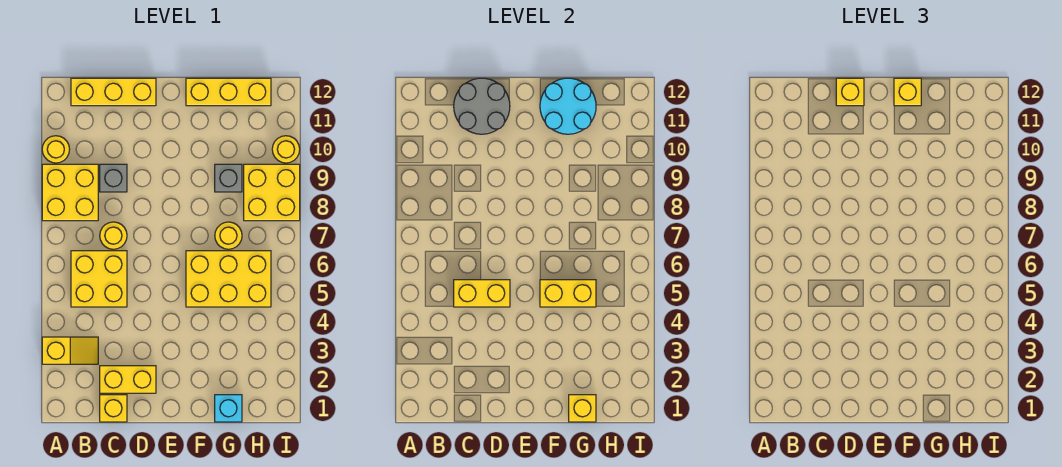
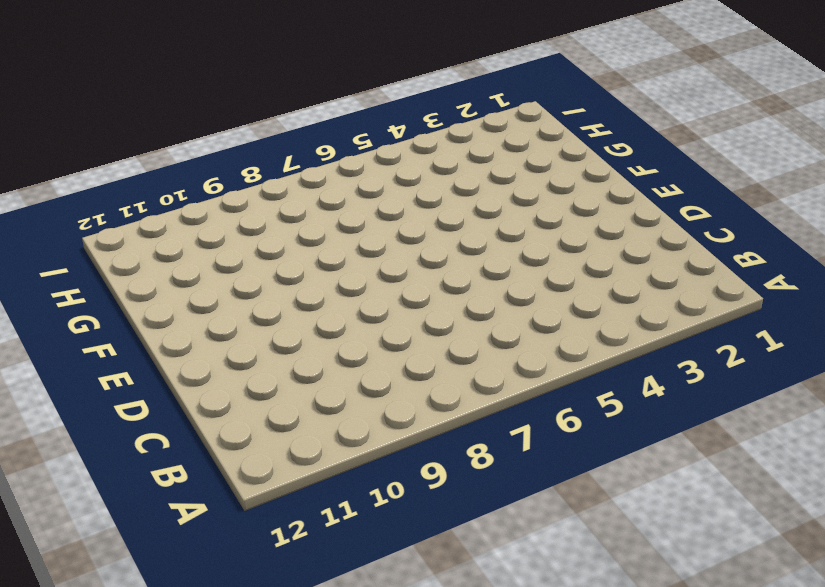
none -> yellow slope A3:B3 level 1 top A
none -> yellow brick A8:B9 level 1
none -> yellow round brick A10 level 1

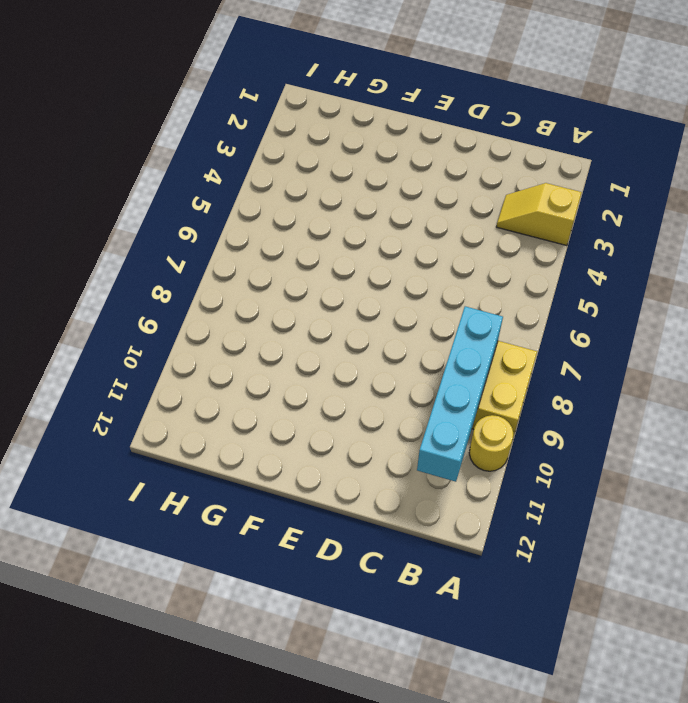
cyan brick B8:B11 level 2 -> none
none -> yellow brick B5:C6 level 1
none -> yellow brick B12:D12 level 1
none -> yellow brick C1 level 1

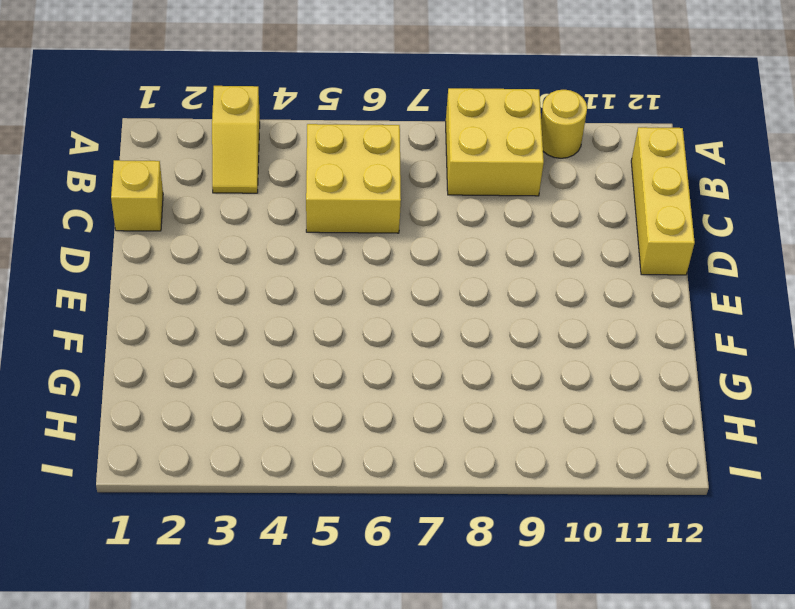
none -> yellow brick C2:D2 level 1
none -> yellow round brick C7 level 1
none -> grey brick C9 level 1

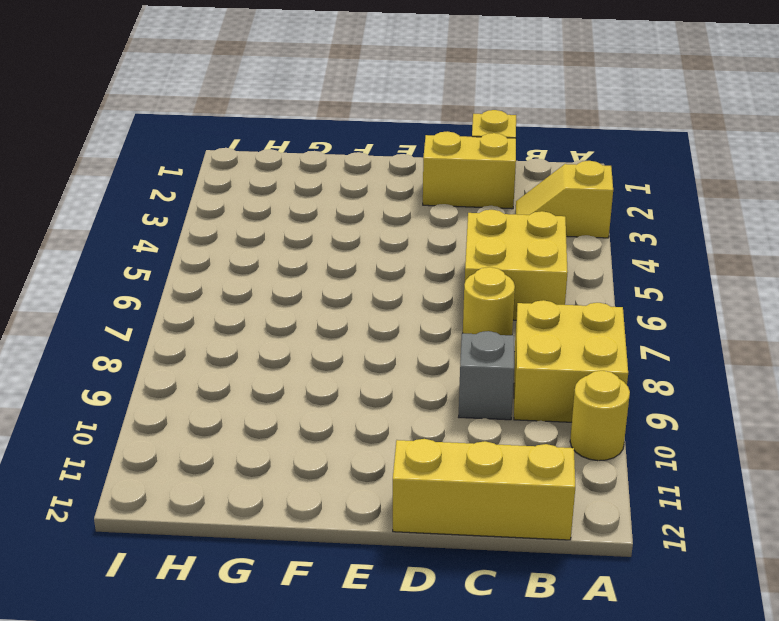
none -> yellow brick F5:H6 level 1
none -> yellow brick F12:H12 level 1
none -> cyan brick G1 level 1

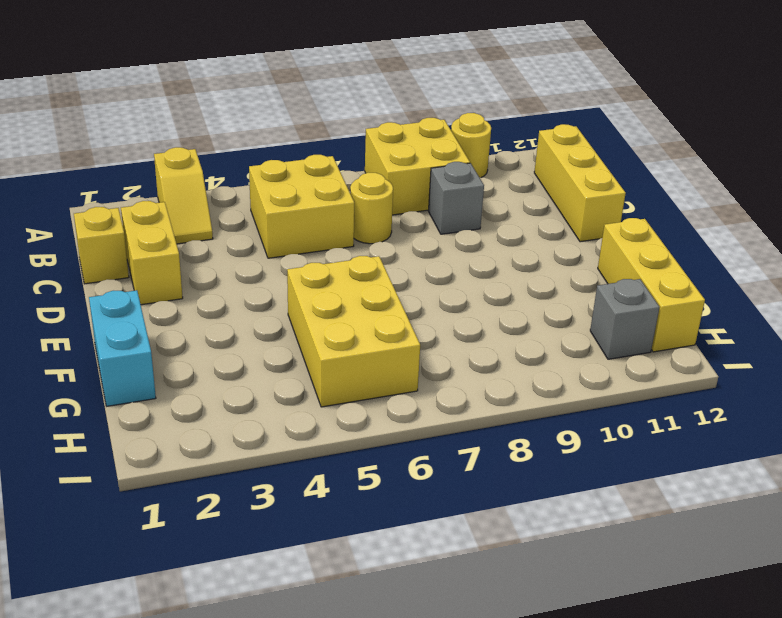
cyan brick F1:G1 level 1 -> cyan brick G1 level 1
grey brick H11 level 1 -> grey brick G9 level 1
none -> yellow round brick G7 level 1
none -> yellow brick H8:I9 level 1
none -> yellow round brick I10 level 1

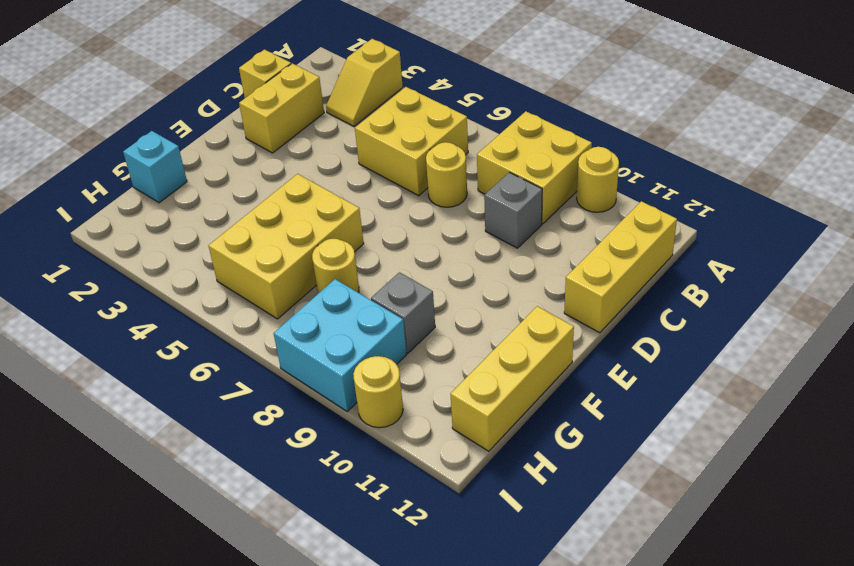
cyan brick H8:I9 level 1 -> yellow brick H8:I9 level 1
none -> yellow brick C5:D5 level 2
none -> grey round brick C11:D12 level 2
none -> yellow brick F5:G5 level 2

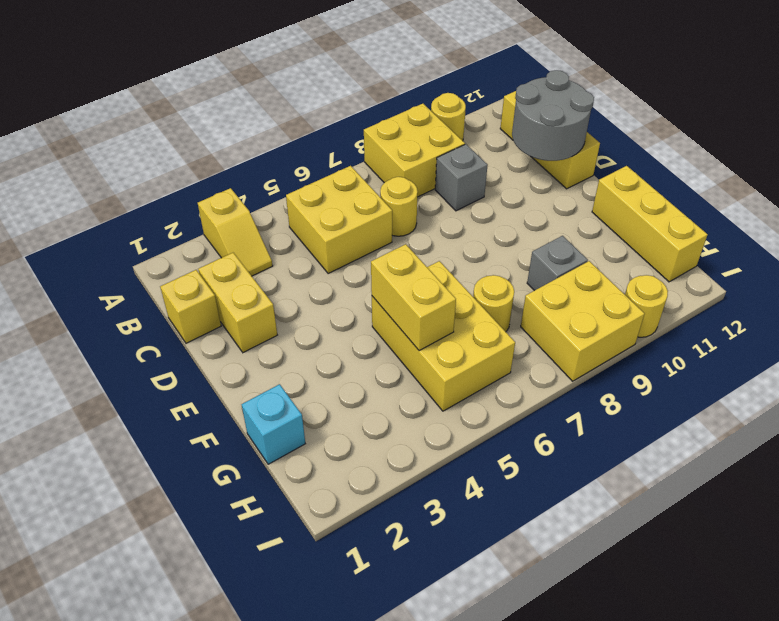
none -> yellow brick C5:D5 level 2
none -> cyan round brick F11:G12 level 2
none -> yellow brick G1 level 2

